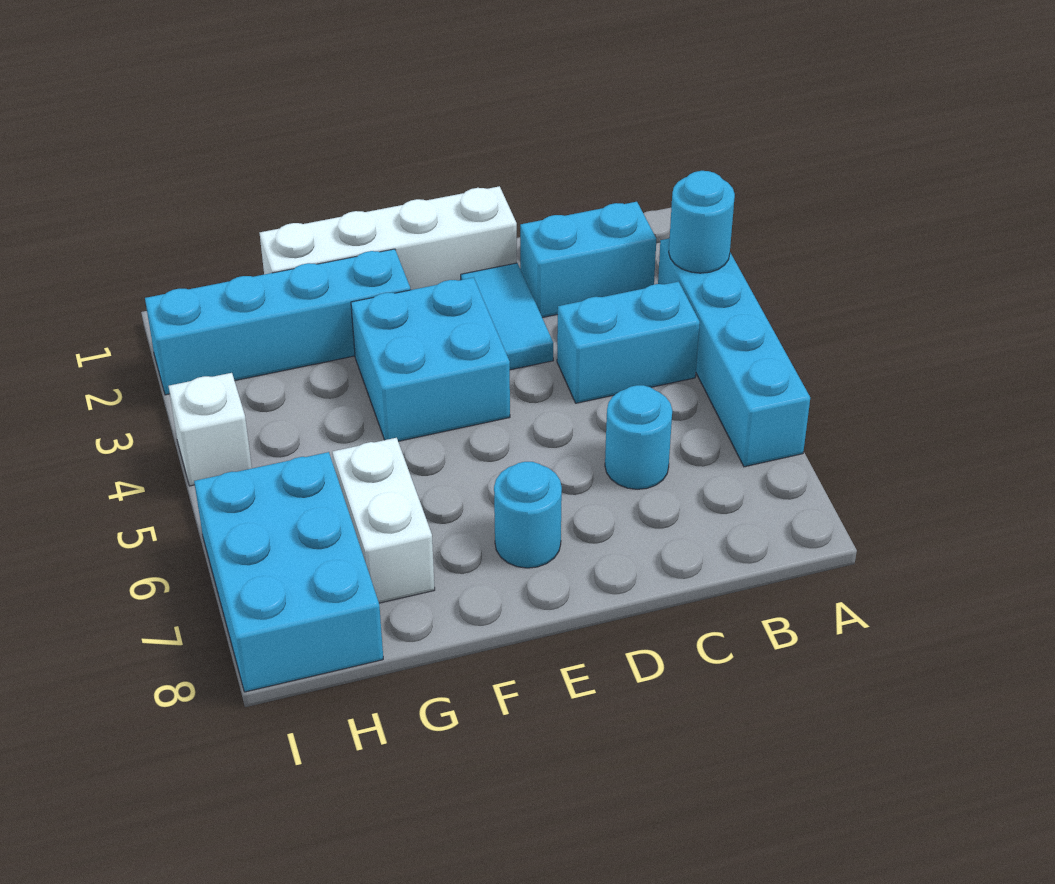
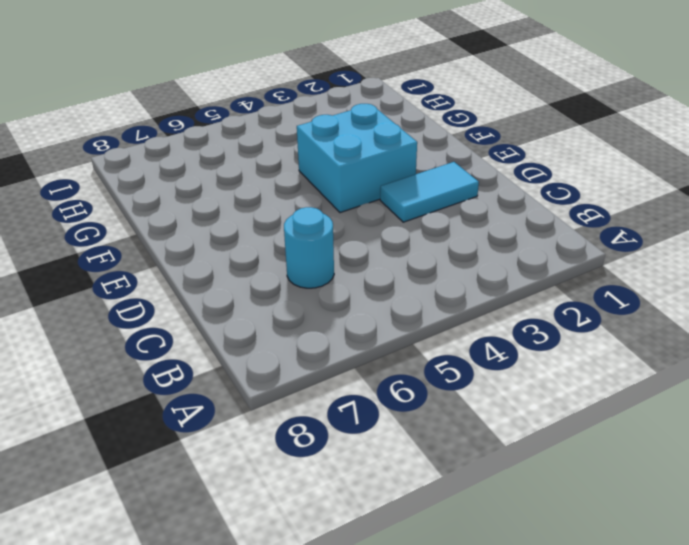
none -> cyan brick A3:A6 level 1
none -> cyan brick B2:C2 level 1
none -> cyan brick B4:C4 level 1

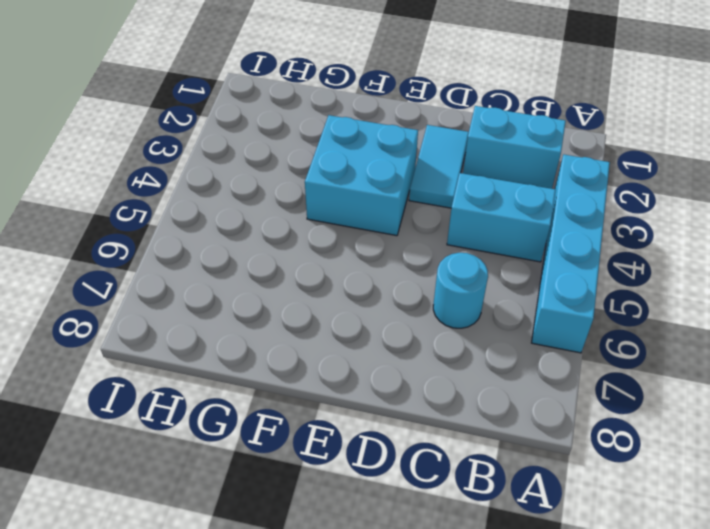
none -> white brick D1:G1 level 1
none -> cyan round brick E7 level 1
none -> cyan brick F2:I2 level 1

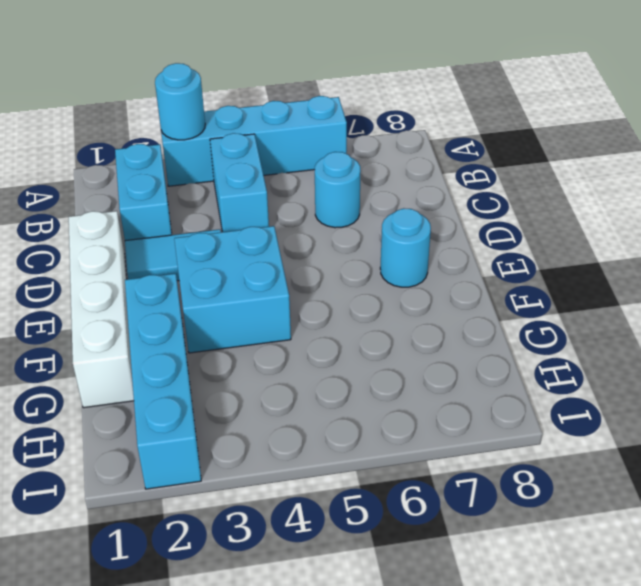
none -> white brick G6:G7 level 1
none -> cyan brick H6:I8 level 1
none -> white brick I4 level 1

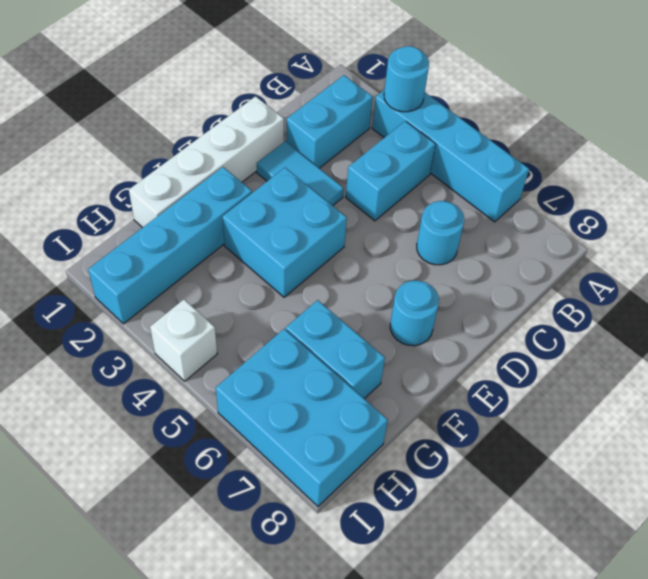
cyan brick G6:G7 level 1 -> white brick G6:G7 level 1

